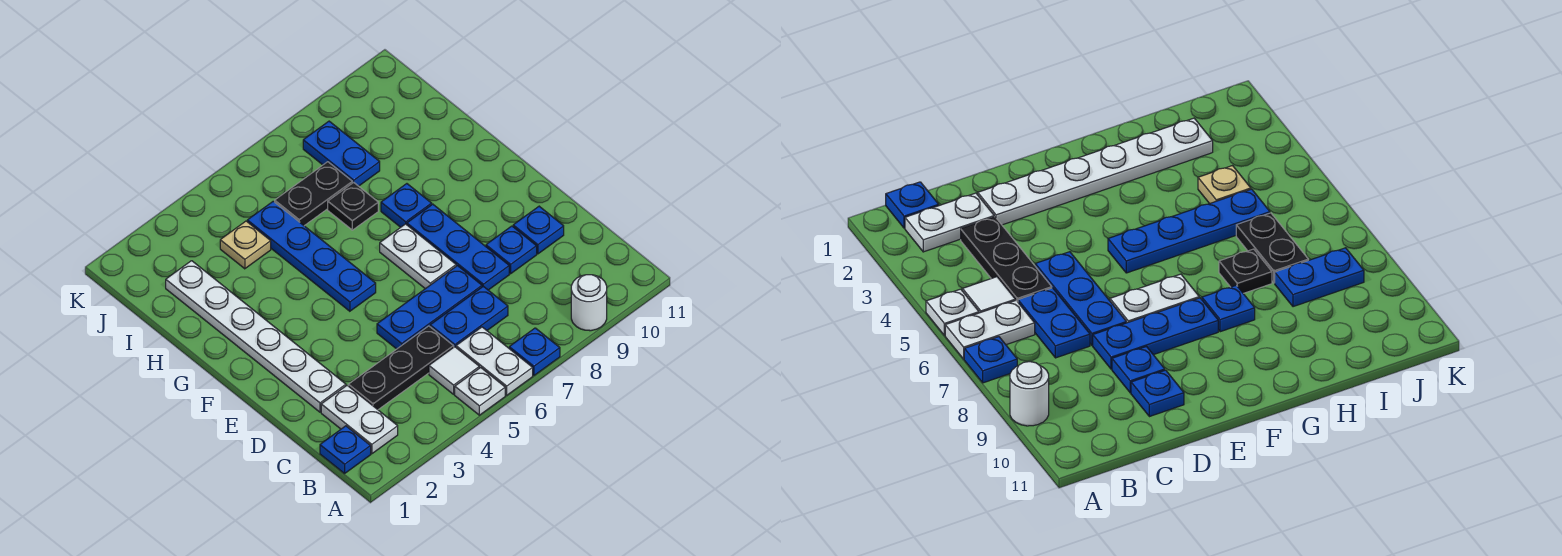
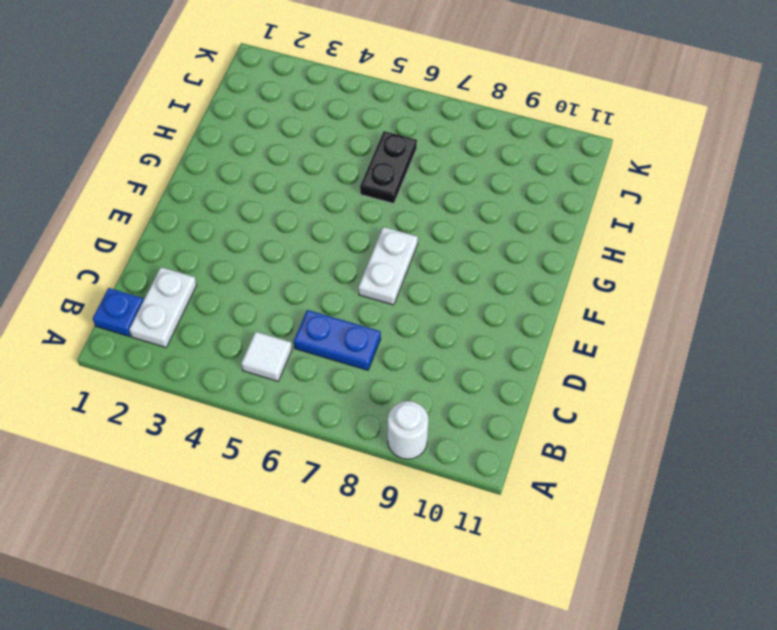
black plate H6:I6 level 1 -> black plate I6:I7 level 1
none -> white plate A5 level 1
none -> white plate A6:B6 level 1
none -> blue plate A7 level 1

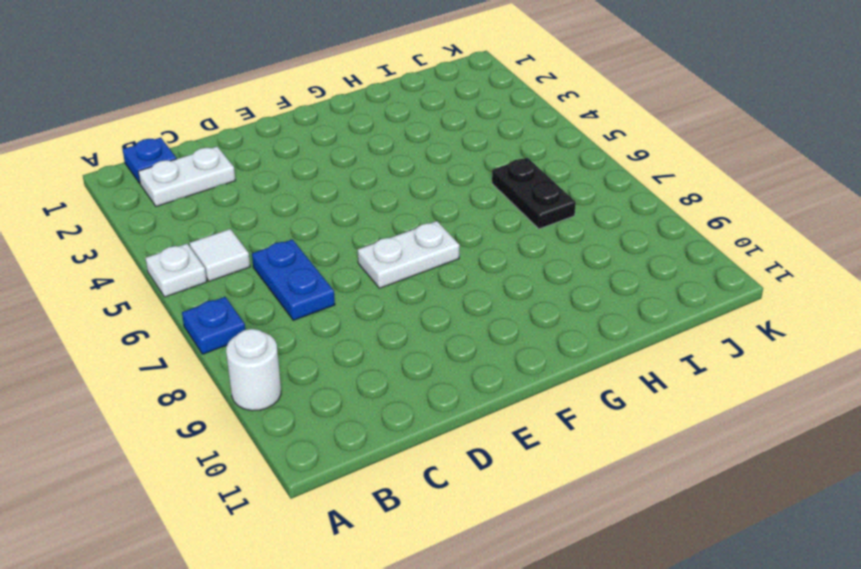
none -> white plate A6:B6 level 1
none -> black plate C3:C5 level 1
none -> white plate D2:I2 level 1

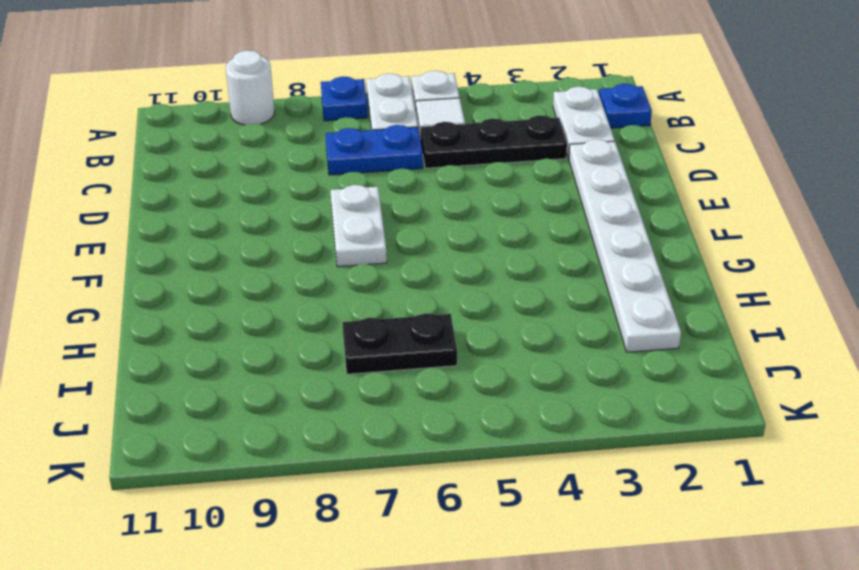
none -> blue plate D5:D7 level 1
none -> blue plate D8:F8 level 1
none -> blue plate D9 level 1

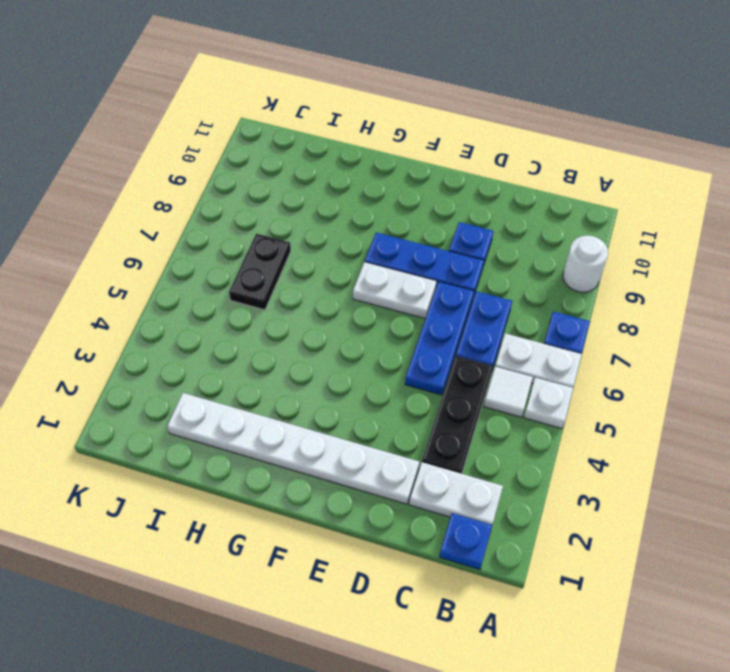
none -> blue plate D10 level 1
none -> blue plate F5:I5 level 1
none -> blue plate G8 level 1

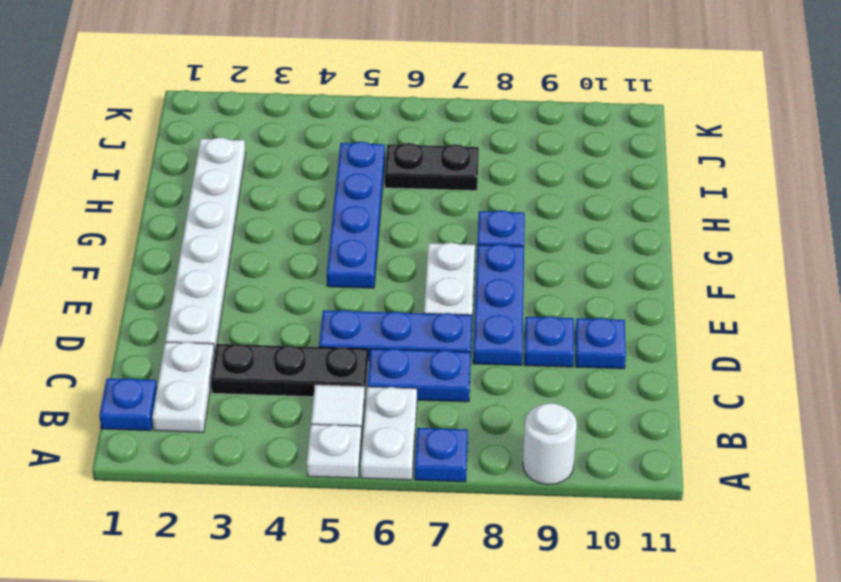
none -> black plate H7 level 1
none -> tan plate I4 level 1
none -> blue plate I8:J8 level 1

